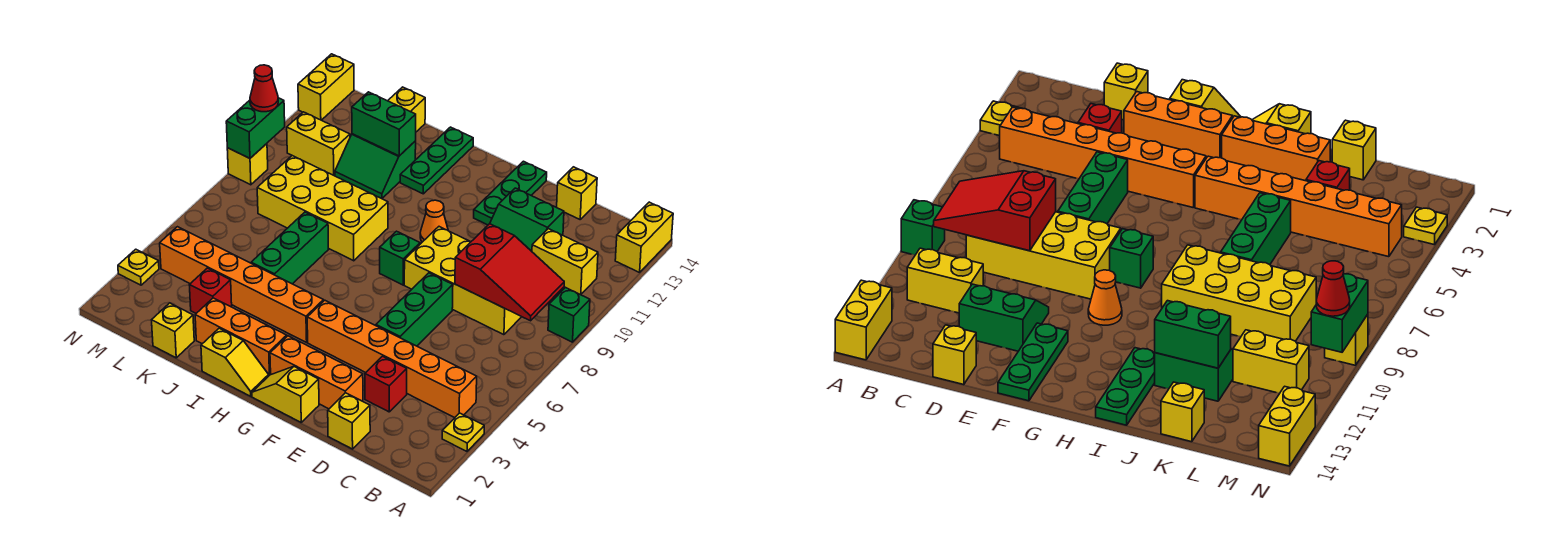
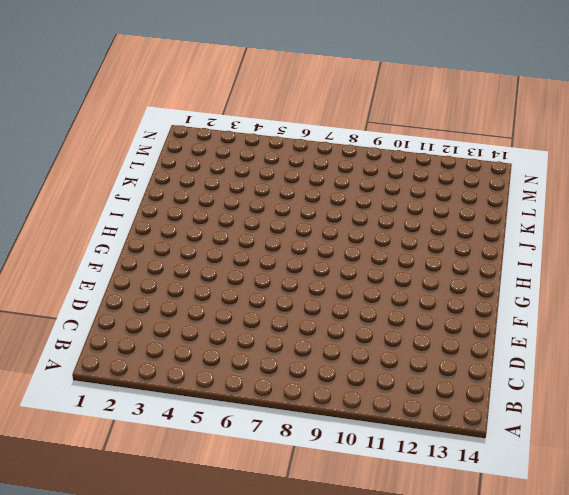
none -> yellow plate A3 level 1
none -> green brick A9 level 1
none -> yellow brick A13:A14 level 1
none -> orange brick B4:G4 level 1

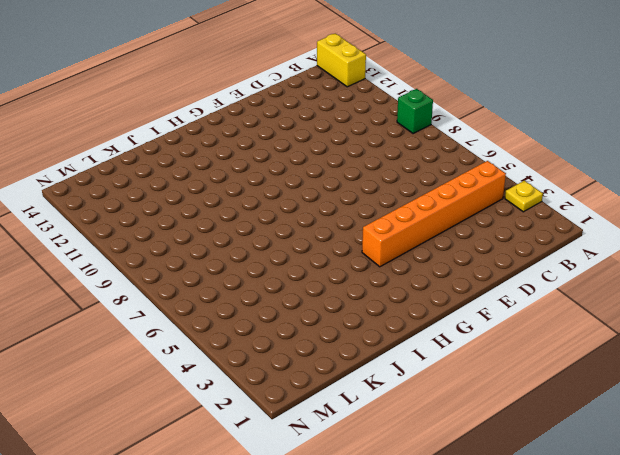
none -> yellow brick B11:C11 level 1
none -> yellow brick C8:F9 level 1
none -> yellow brick D1 level 1
none -> red brick D3 level 1

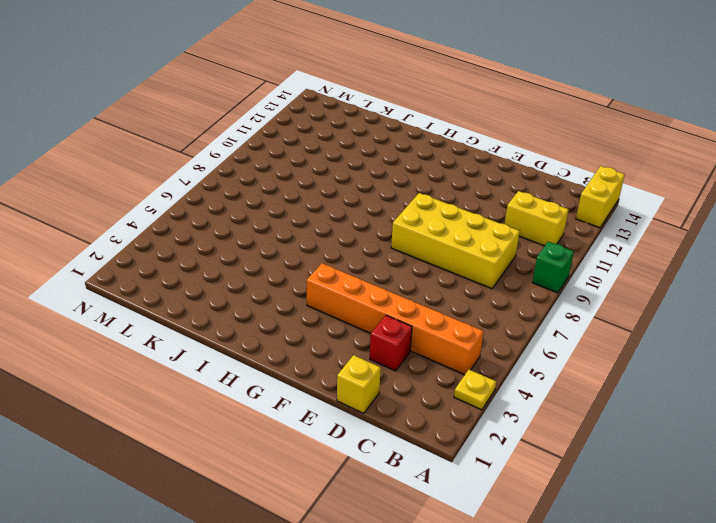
none -> green slope D11:E12 level 1 top 12
none -> yellow brick D14 level 1
none -> orange brick E2:G2 level 1
none -> green brick E5:E7 level 1

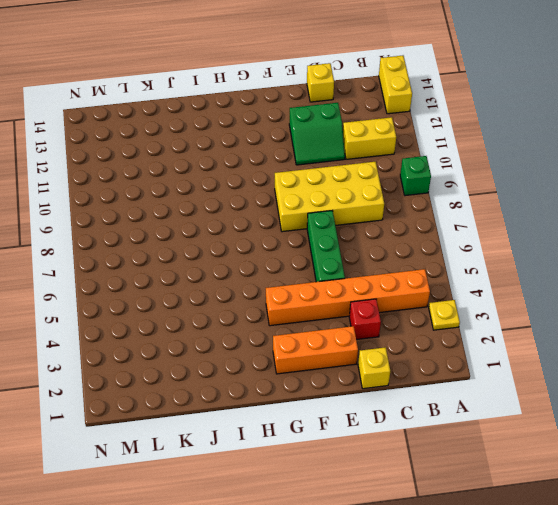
none -> yellow slope F1:G1 level 1 top F
none -> green plate F12:F14 level 1
none -> green brick G8 level 1
none -> orange cone G10 level 1

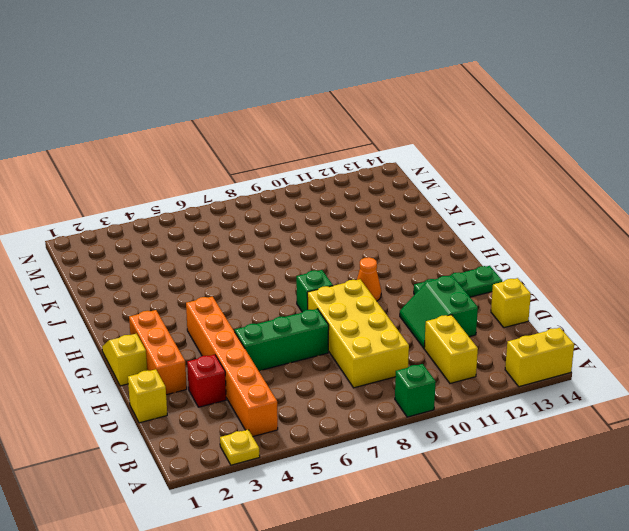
none -> yellow slope H1:I1 level 1 top I
none -> orange brick H2:J2 level 1
none -> orange brick H4:M4 level 1
none -> yellow brick I8:L9 level 1

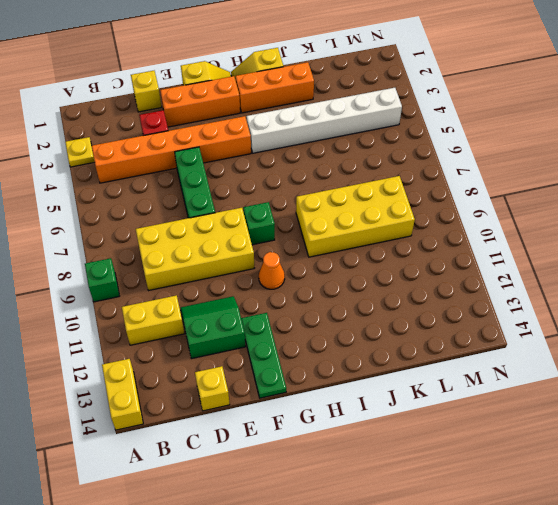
white brick H4:M4 level 1 -> orange brick H4:M4 level 1
none -> green plate I12:I14 level 1
none -> green brick J5:J7 level 1
none -> green slope J11:K12 level 1 top 12
none -> yellow brick K1 level 1

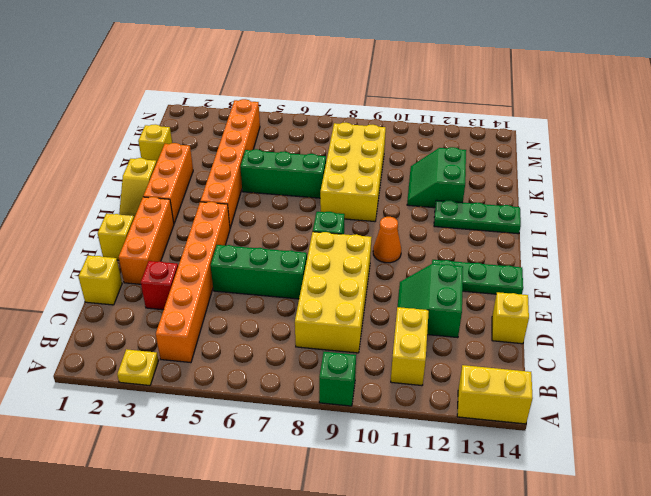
none -> red brick K3 level 1
none -> yellow brick K14 level 1
none -> yellow brick L11:M11 level 1
none -> yellow plate N3 level 1

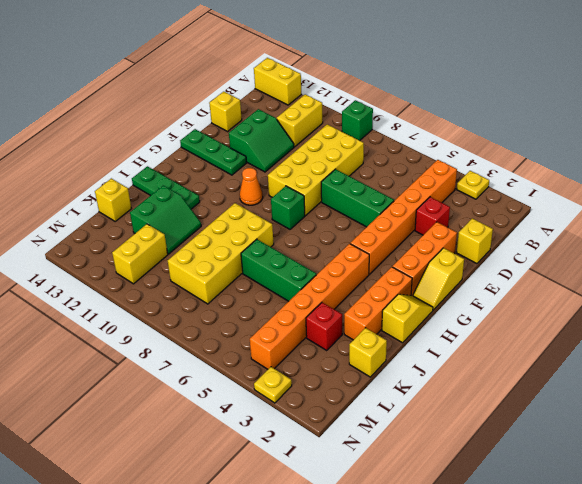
none -> yellow brick N9 level 1
none -> yellow brick N13:N14 level 1
none -> red slope B8:D9 level 2 top D
none -> green brick J12:K12 level 2

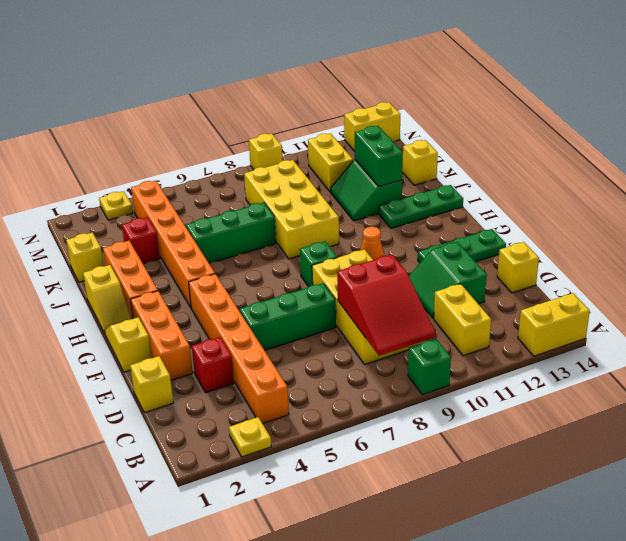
none -> green brick N9:N10 level 2
none -> red cone N10 level 3

